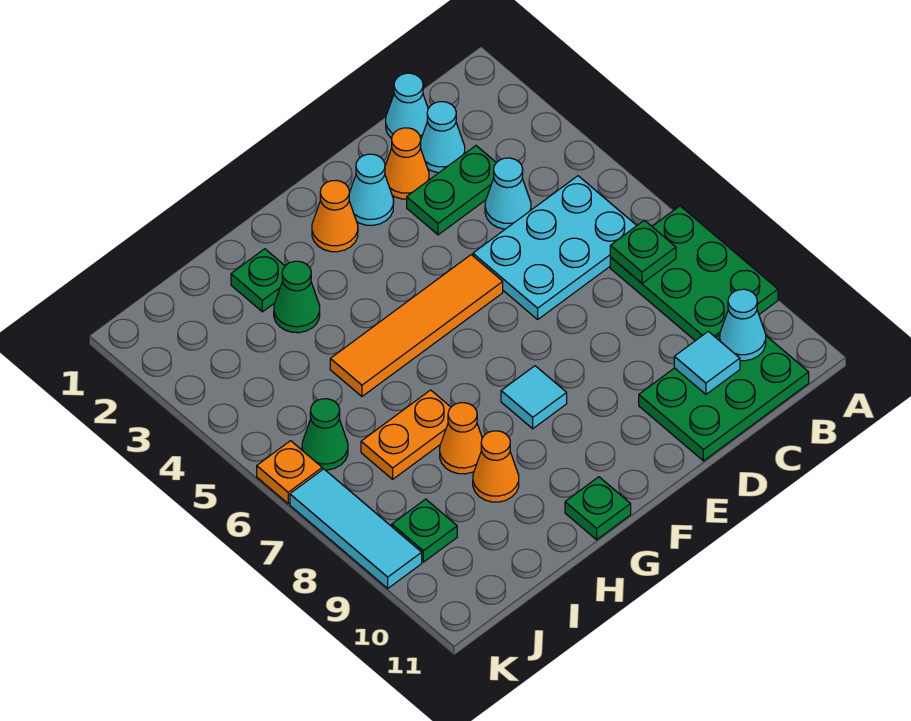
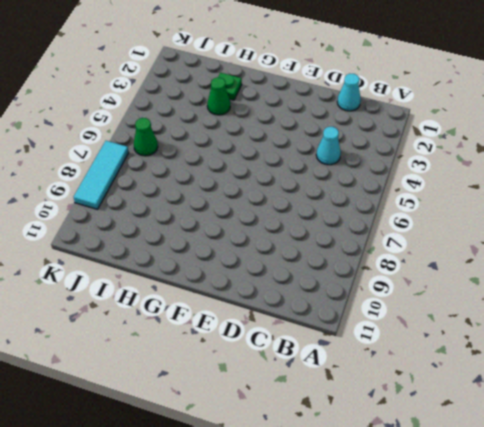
none -> green plate A7:B9 level 1
none -> cyan plate B5:D6 level 1
none -> green plate B10:D11 level 1

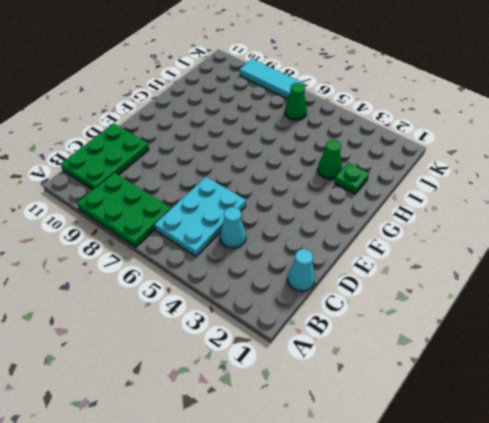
none -> cyan cone C2 level 1
none -> green plate C3:D3 level 1
none -> orange cone D2 level 1

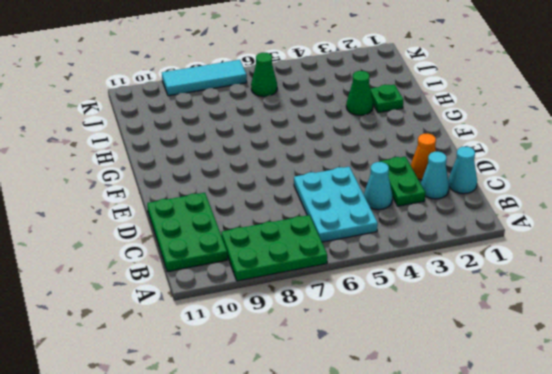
none -> cyan cone E2 level 1
none -> orange tile E5:H5 level 1
none -> orange cone F2 level 1

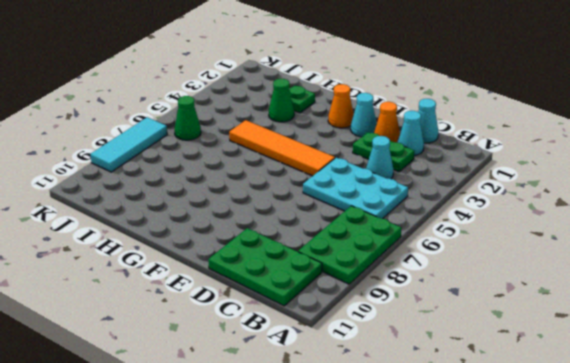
none -> cyan tile F8 level 1
none -> green plate G11 level 1
none -> orange plate H7:I7 level 1

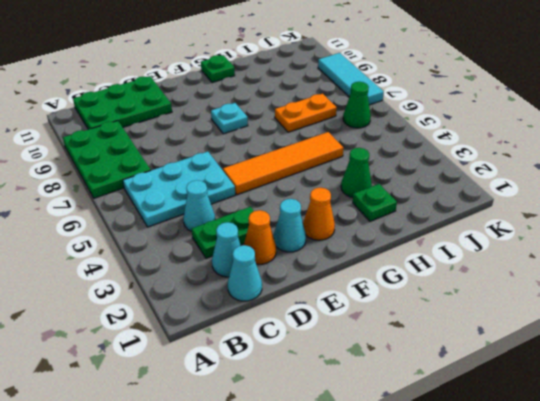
cyan plate F8 level 1 -> cyan tile F8 level 1
none -> orange cone H8 level 1
none -> orange cone H9 level 1
none -> green plate J9 level 1

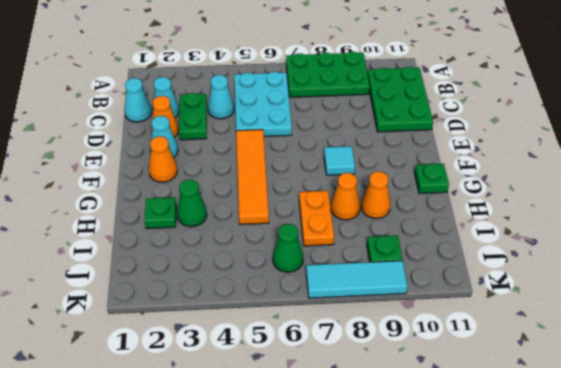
none -> orange plate K6 level 1
none -> green plate B7 level 2
none -> cyan cone B10 level 2

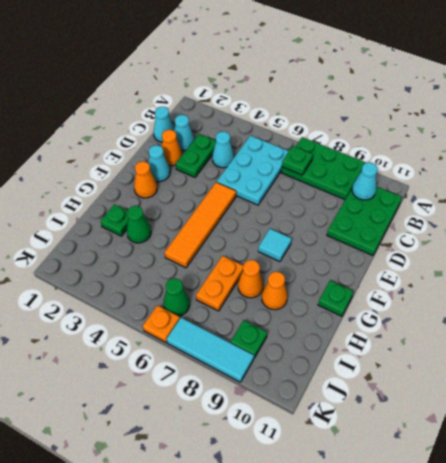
none -> cyan tile C10 level 2

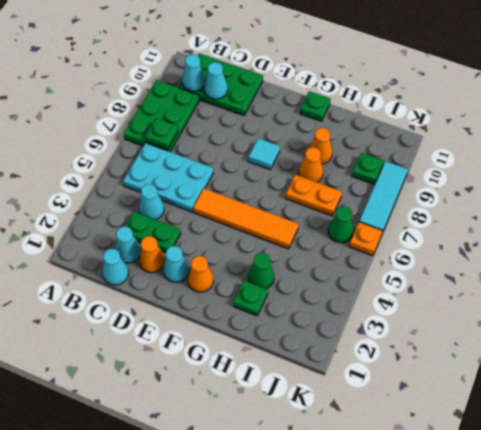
cyan cone C10 level 2 -> cyan tile C10 level 2

